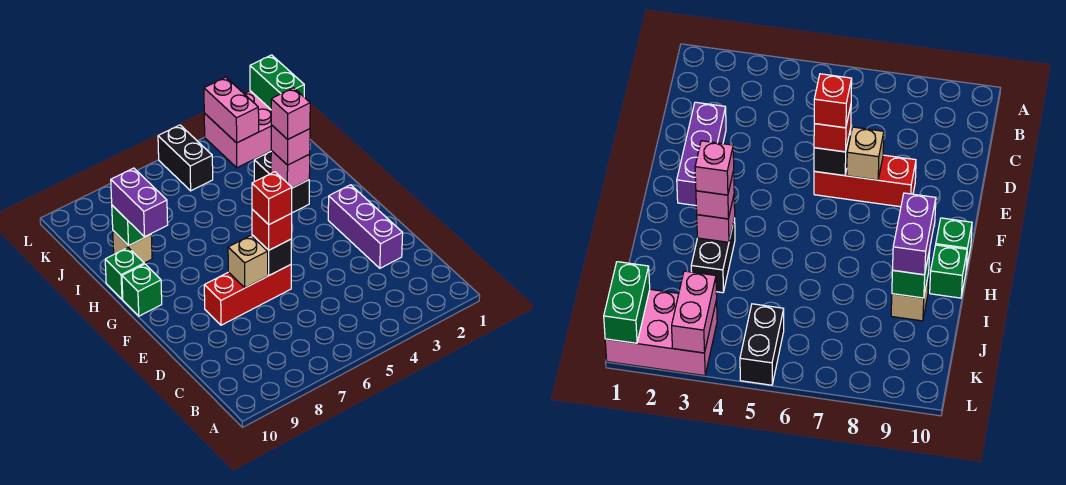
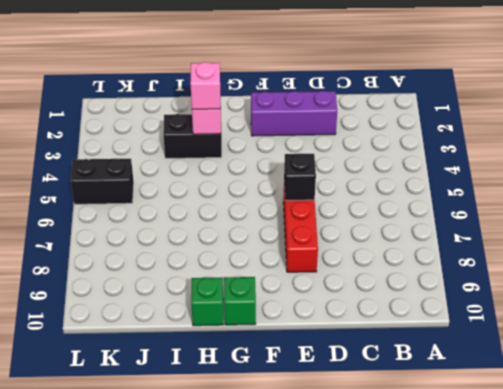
none -> tan brick I9 level 1
none -> pink brick K1:L3 level 1
none -> tan brick E7 level 2

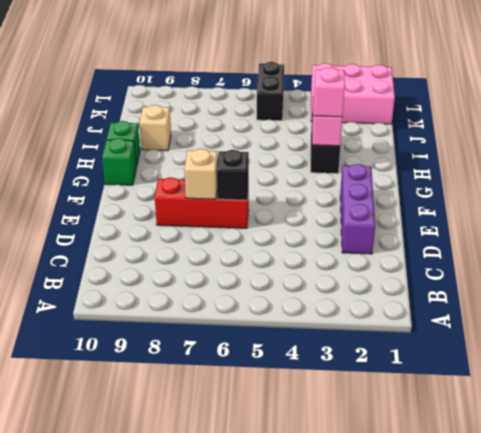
none -> green brick I9 level 2
none -> green brick K1:L1 level 2
none -> pink brick K3:L3 level 2

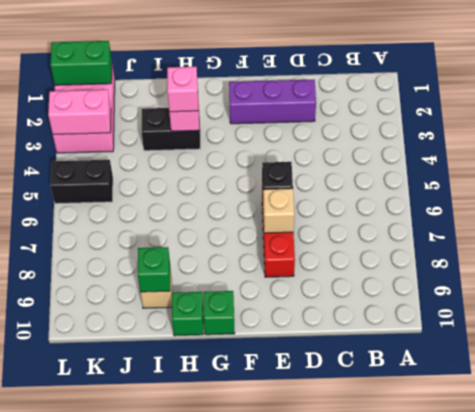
none -> red brick E6 level 3
none -> purple brick H9:I9 level 3
none -> red brick E6 level 4

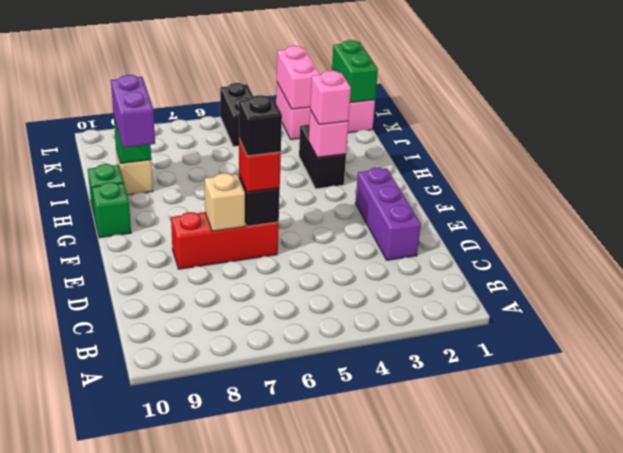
black brick E6 level 4 -> red brick E6 level 4
none -> pink brick H3 level 4

